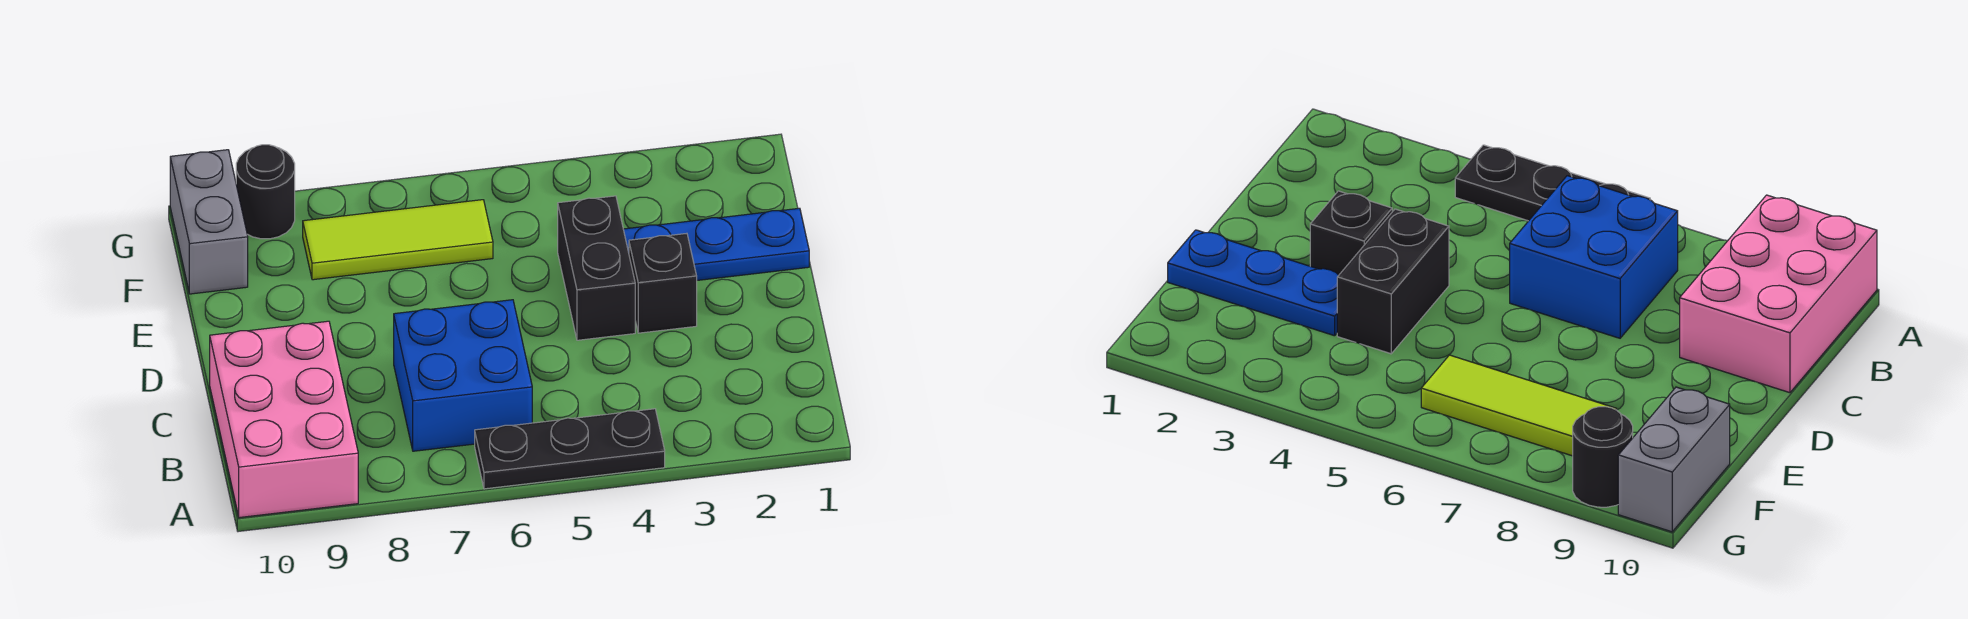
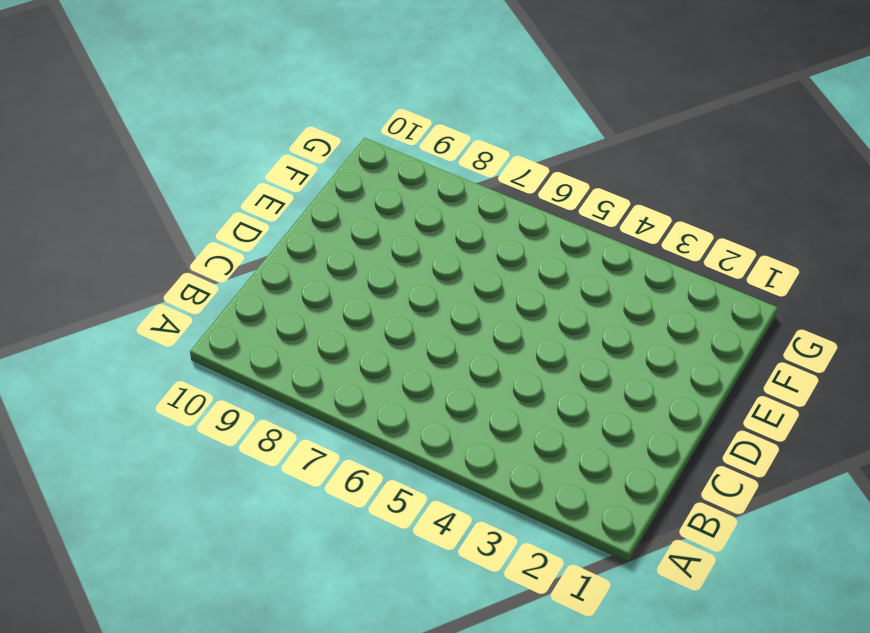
none -> black plate A4:A6 level 1
none -> pink brick A9:C10 level 1

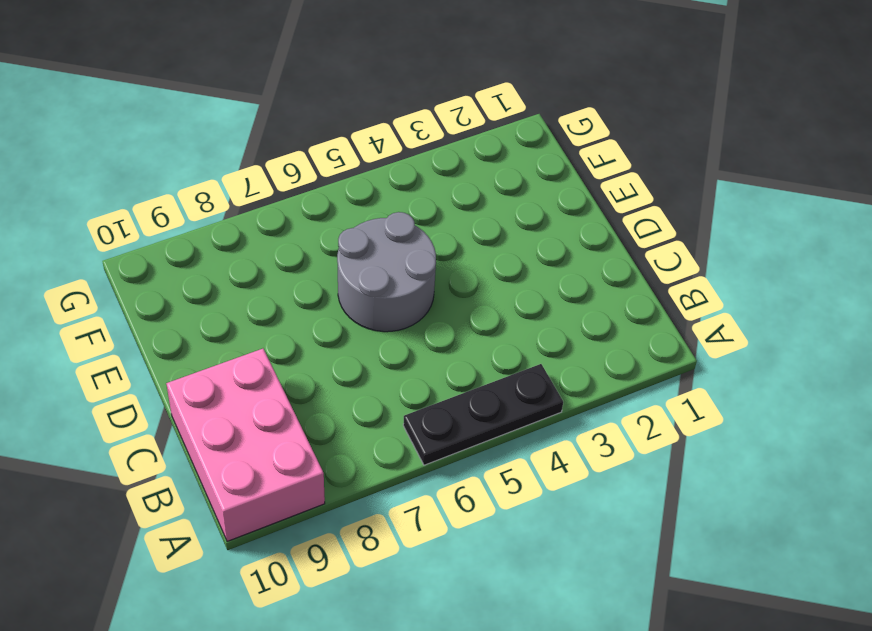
grey round brick D5:E6 level 1 -> none
none -> blue brick B6:C7 level 1
none -> black brick D3 level 1

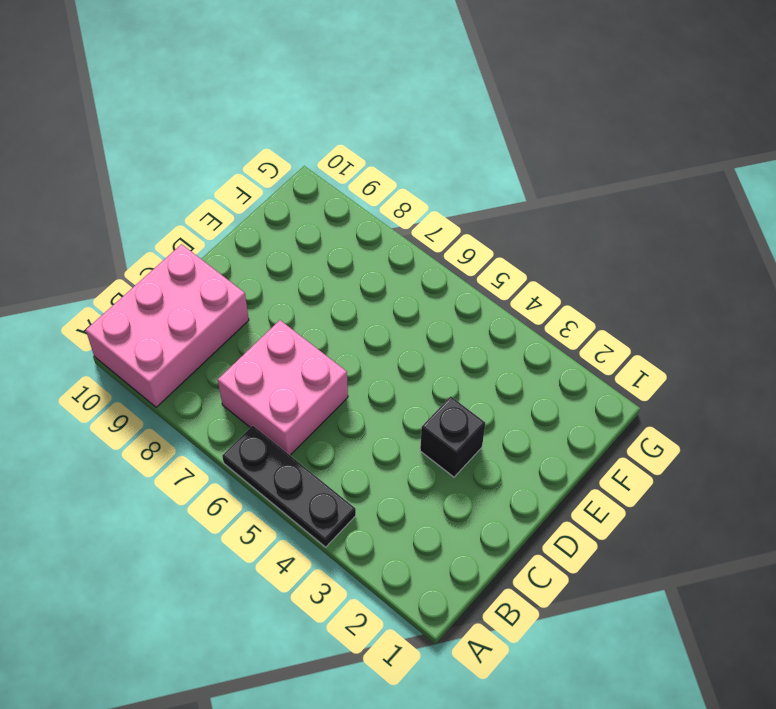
pink brick B6:C7 level 1 -> blue brick B6:C7 level 1
none -> black brick D4:E4 level 1
none -> blue plate E1:E3 level 1

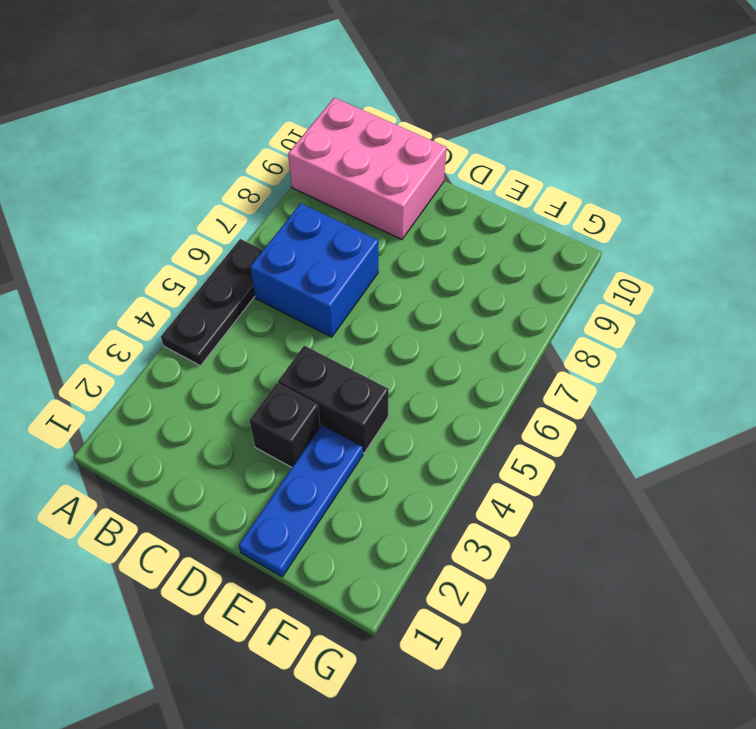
none -> lime tile F6:F8 level 1
none -> grey brick F10:G10 level 1

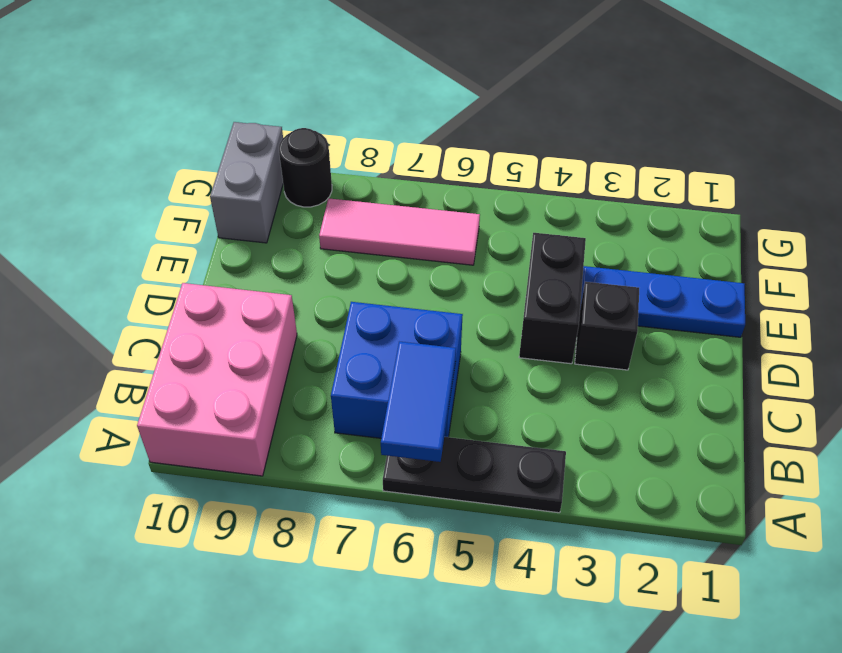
blue tile A6:B6 level 2 -> none
pink tile F6:F8 level 1 -> lime tile F6:F8 level 1

